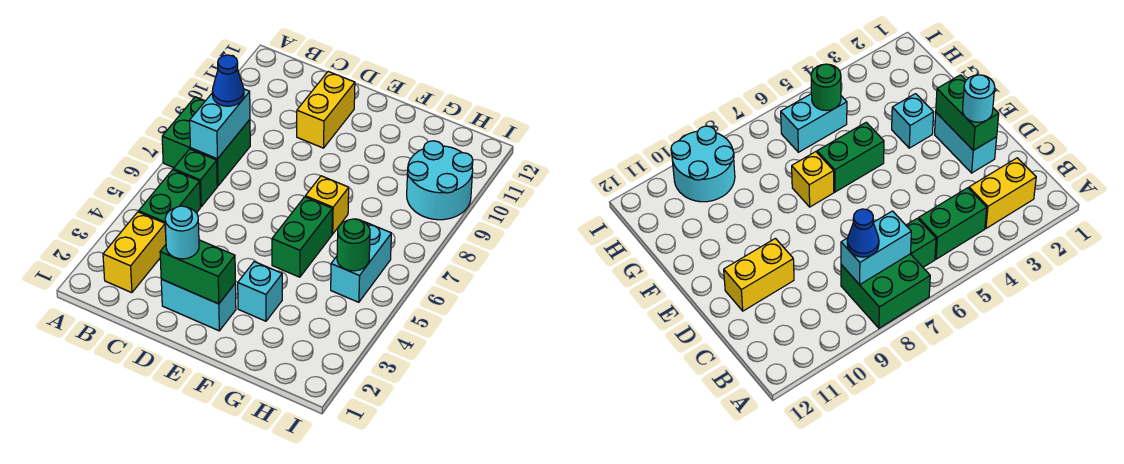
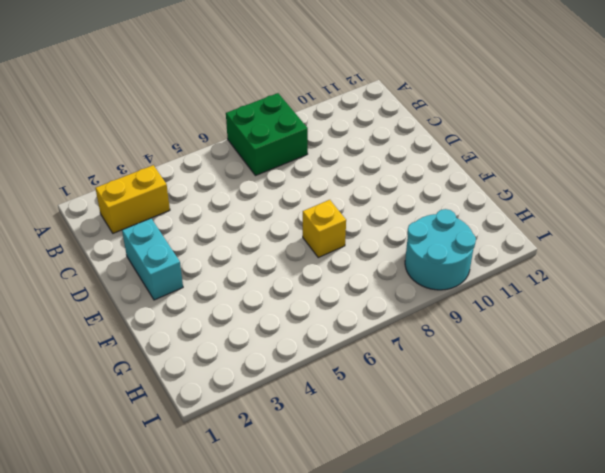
none -> green brick B4:B5 level 1
none -> green brick B6 level 1
none -> yellow brick D10:D11 level 1

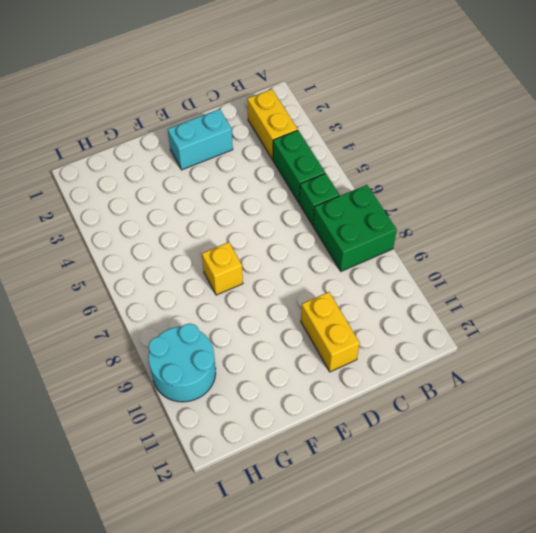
none -> cyan brick F3 level 1
none -> green brick F5:F6 level 1
none -> cyan brick H5:H6 level 1

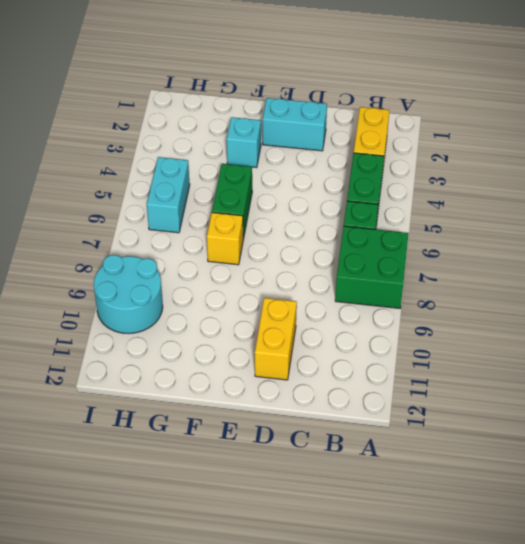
none -> cyan brick B7:B8 level 2
none -> green brick D2:E2 level 2
none -> green round brick H5 level 2

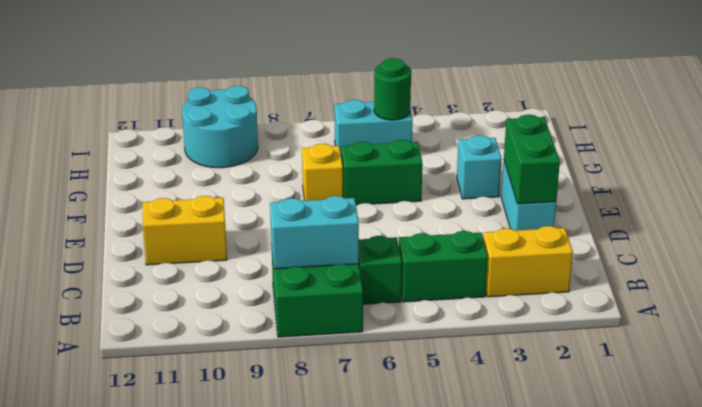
none -> blue cone B8 level 3
none -> cyan round brick D2 level 3

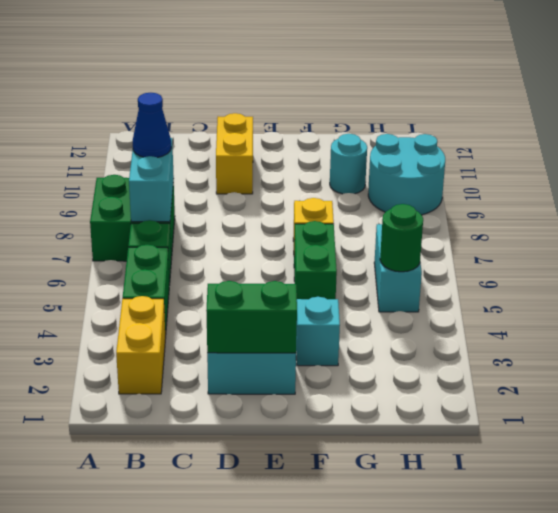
cyan round brick G10 level 1 -> cyan round brick D2 level 3

